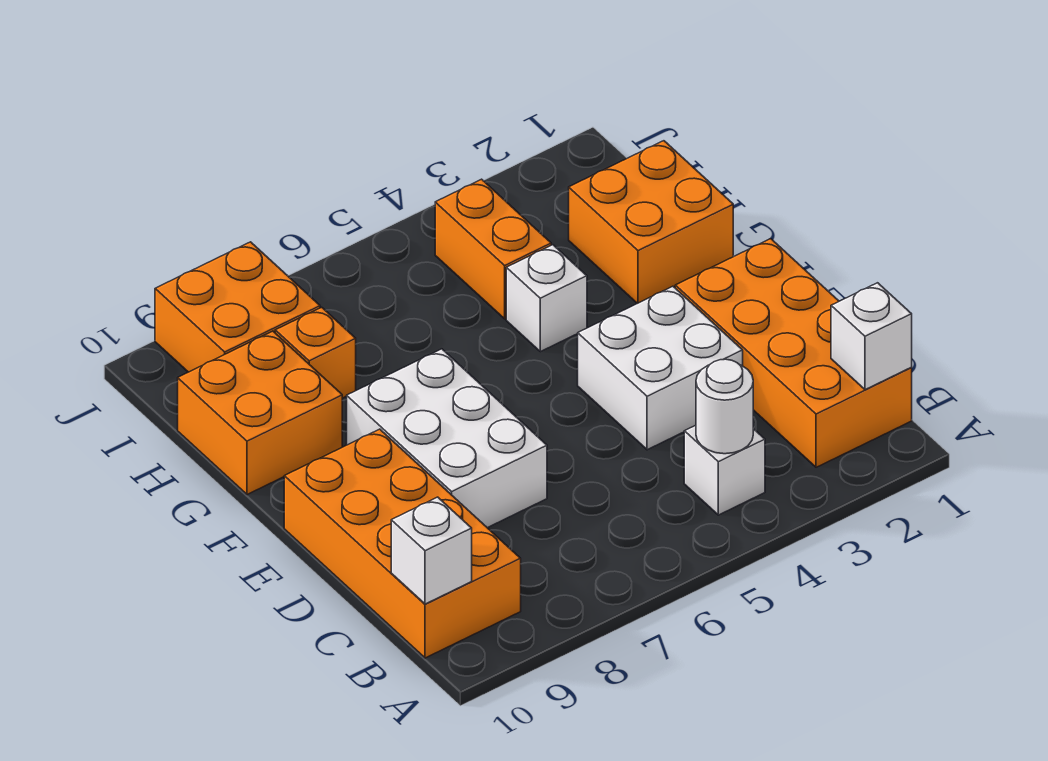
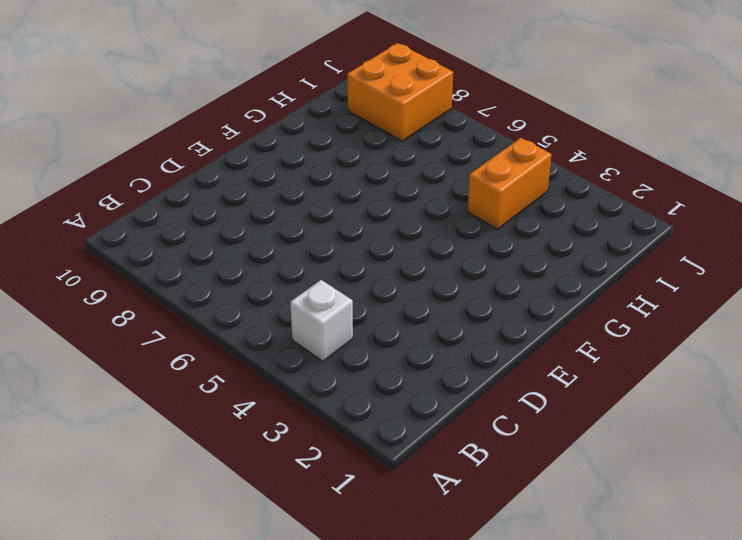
none -> orange brick B1:E2 level 1
none -> orange brick B9:E10 level 1
none -> white brick D3:E4 level 1

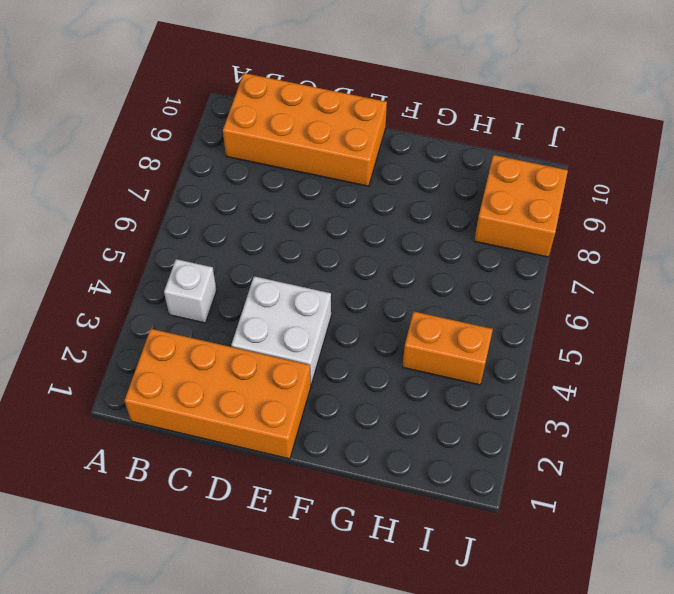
none -> white brick D7:F8 level 1
none -> orange brick G1:H2 level 1
none -> white brick G4 level 1

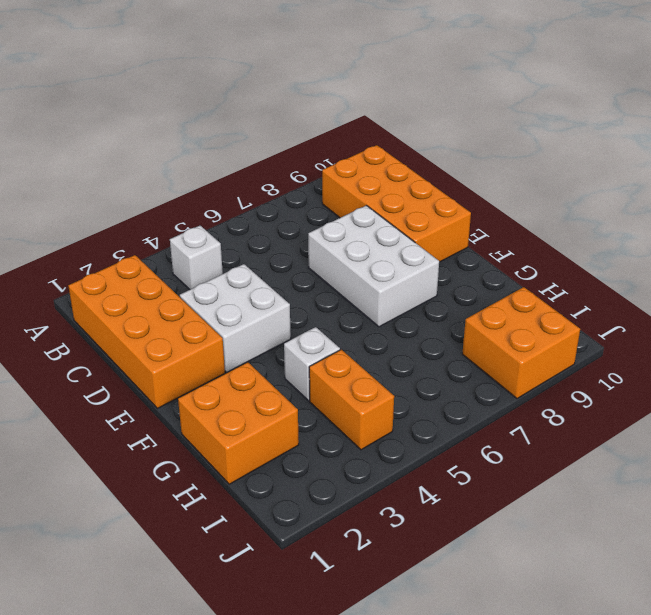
none -> orange brick G9:H10 level 1
none -> orange brick H8 level 1
none -> white brick B1 level 2

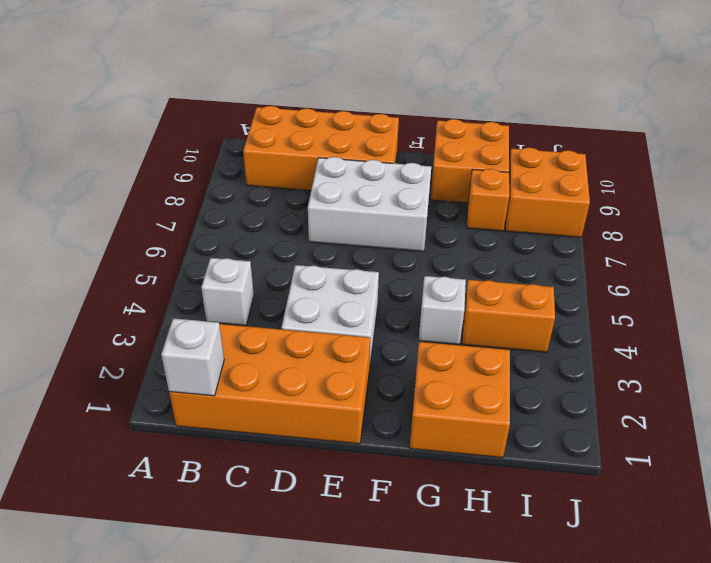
none -> white round brick B4 level 2
none -> white brick B10 level 2

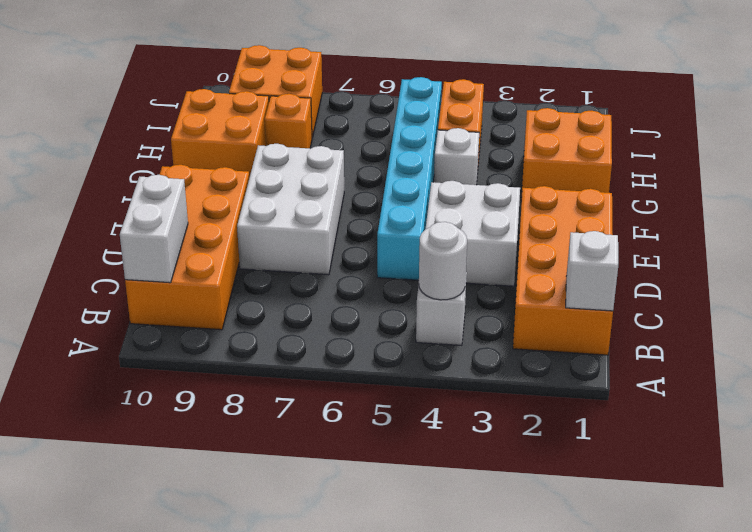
white brick B10:C10 level 2 -> white brick B10 level 2
cyan brick D5:I5 level 1 -> none

